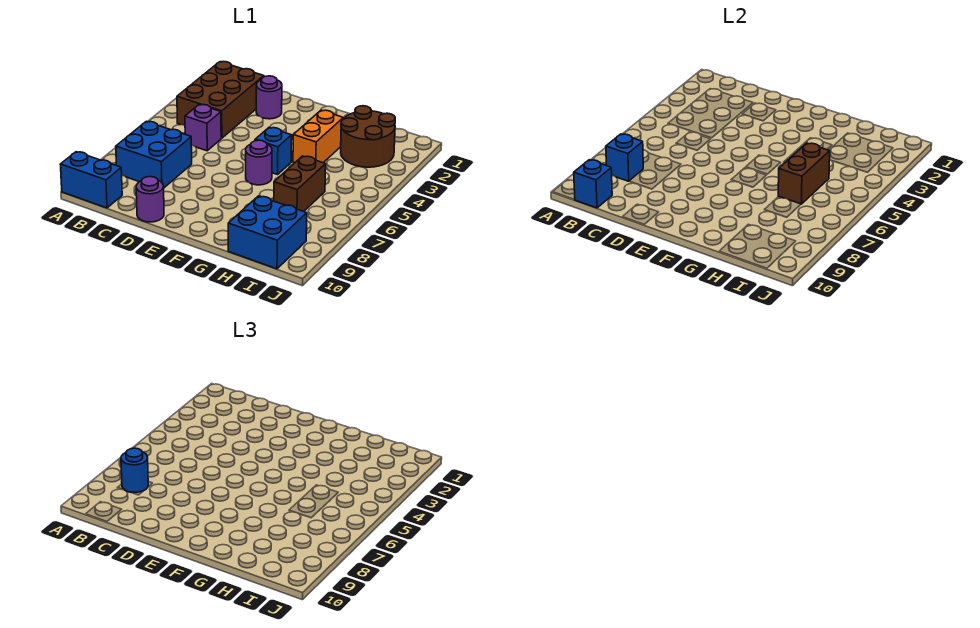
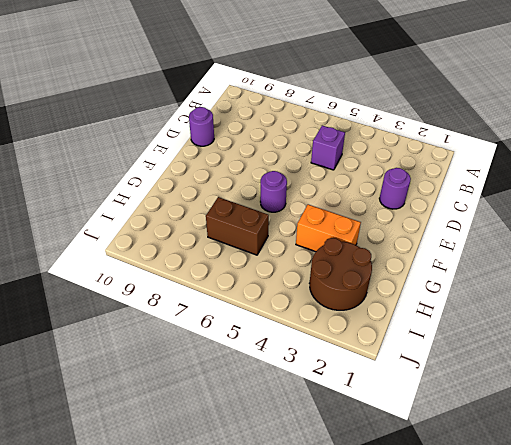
none -> blue brick A10:B10 level 1
none -> brown brick B2:C4 level 1
none -> blue brick B7:C8 level 1

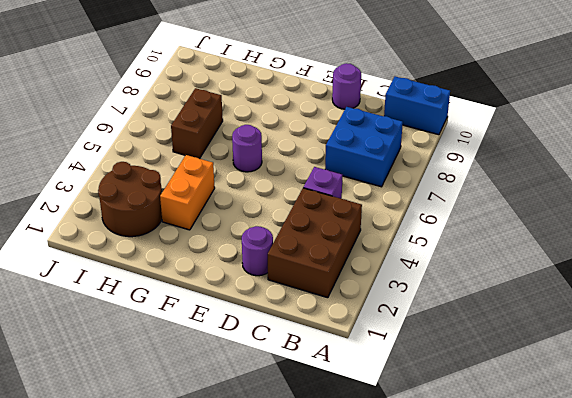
none -> blue brick F5 level 1
none -> blue brick H9:I10 level 1
none -> blue brick B8 level 2

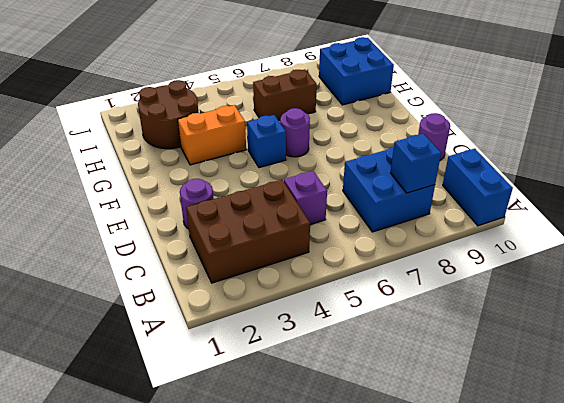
none -> blue brick B10 level 2
none -> brown brick H5:H6 level 2
none -> blue round brick B8 level 3

